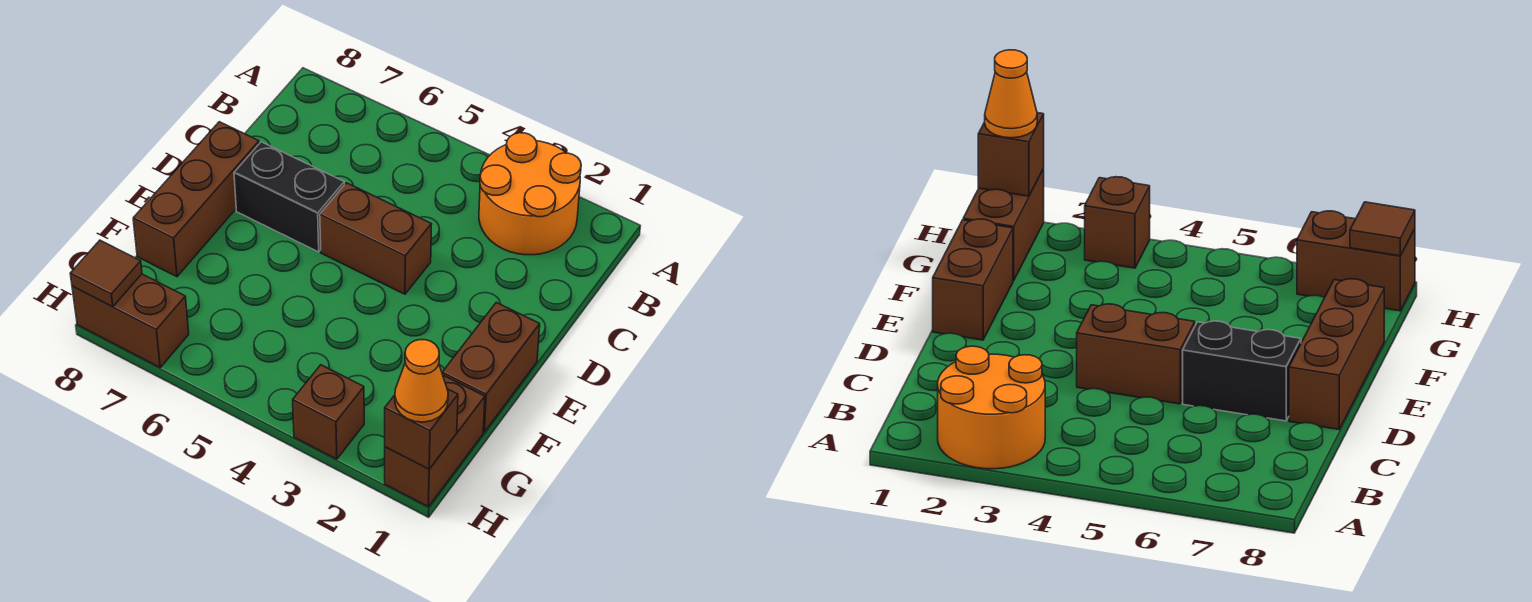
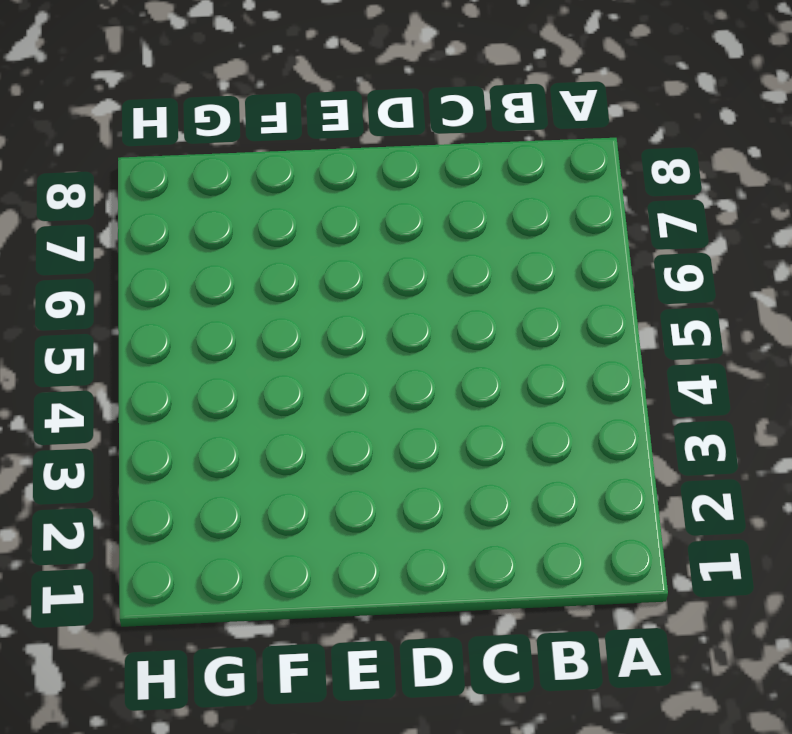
none -> orange round brick A2:B3 level 1
none -> brown brick D4:D5 level 1

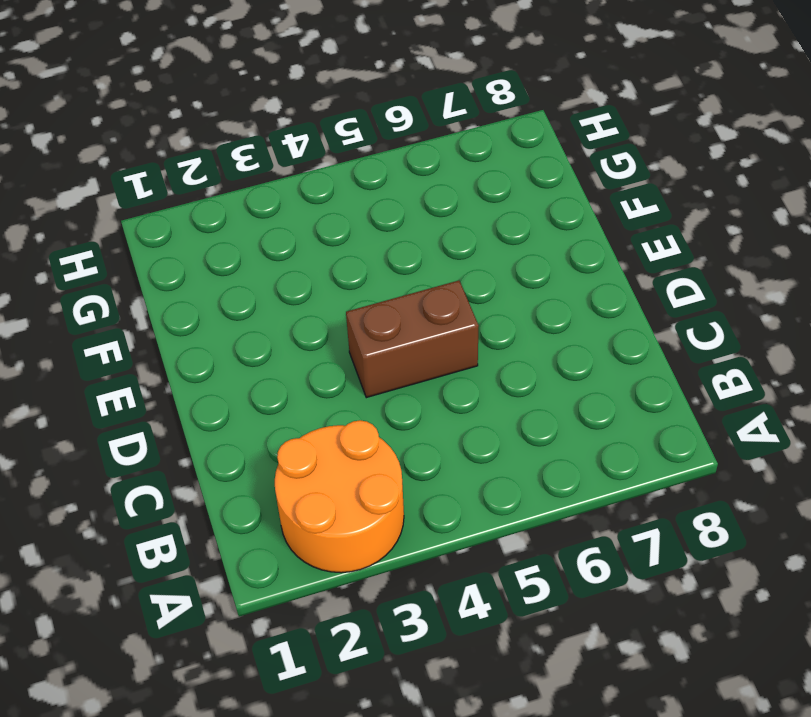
none -> black brick D6:D7 level 1
none -> brown brick D8:F8 level 1

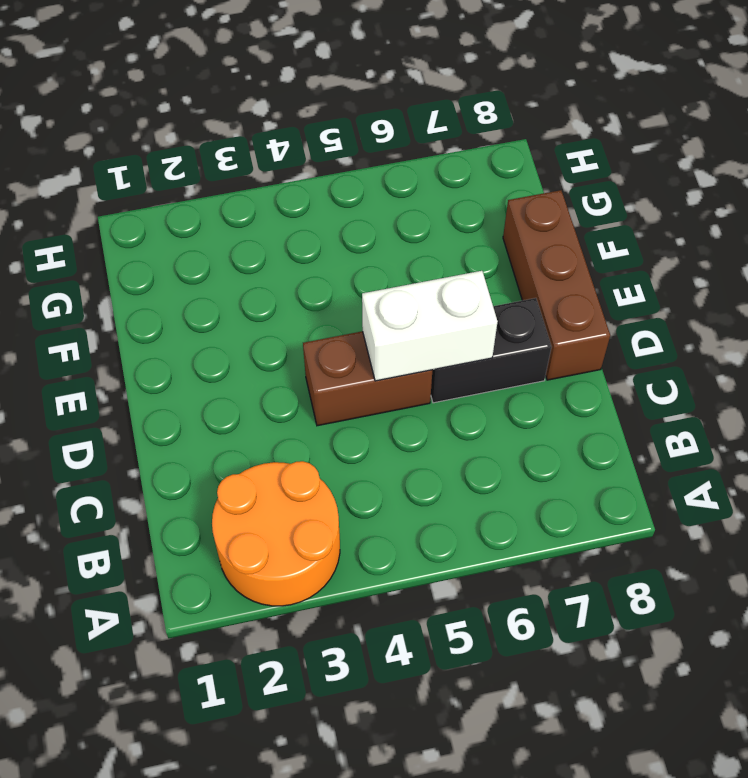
white brick D5:D6 level 2 -> none
none -> brown brick E1:F1 level 1
none -> brown brick G1:H1 level 1

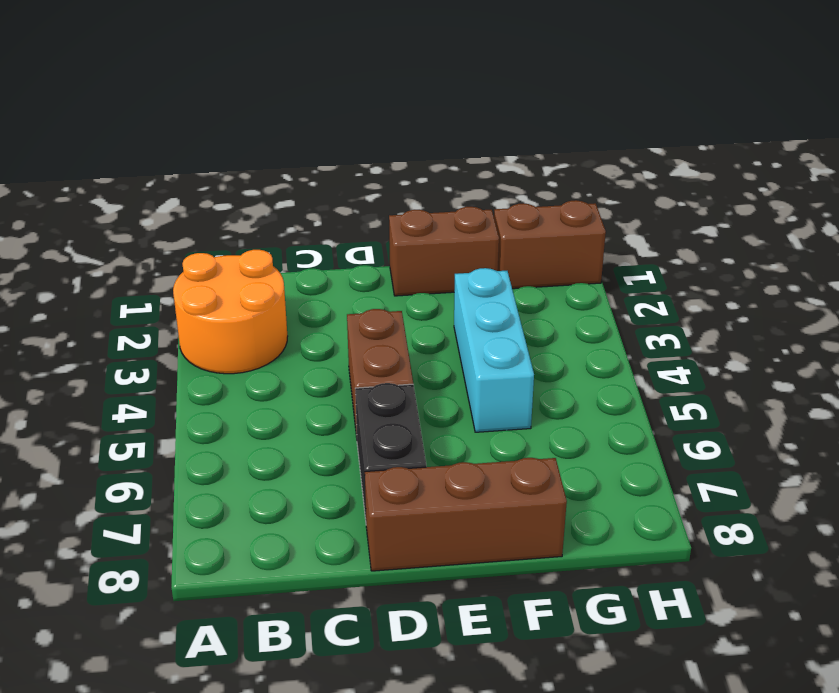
cyan brick F3:F5 level 1 -> none
none -> brown brick H3 level 1
none -> brown brick H7:H8 level 1

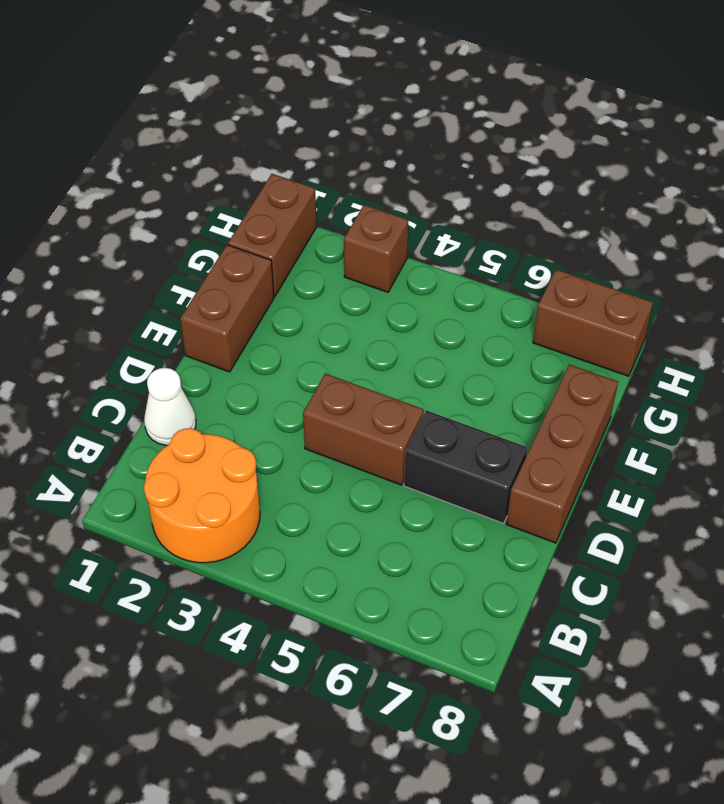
white cone C1 level 1 -> none
none -> brown brick H1 level 2
none -> brown tile H8 level 2

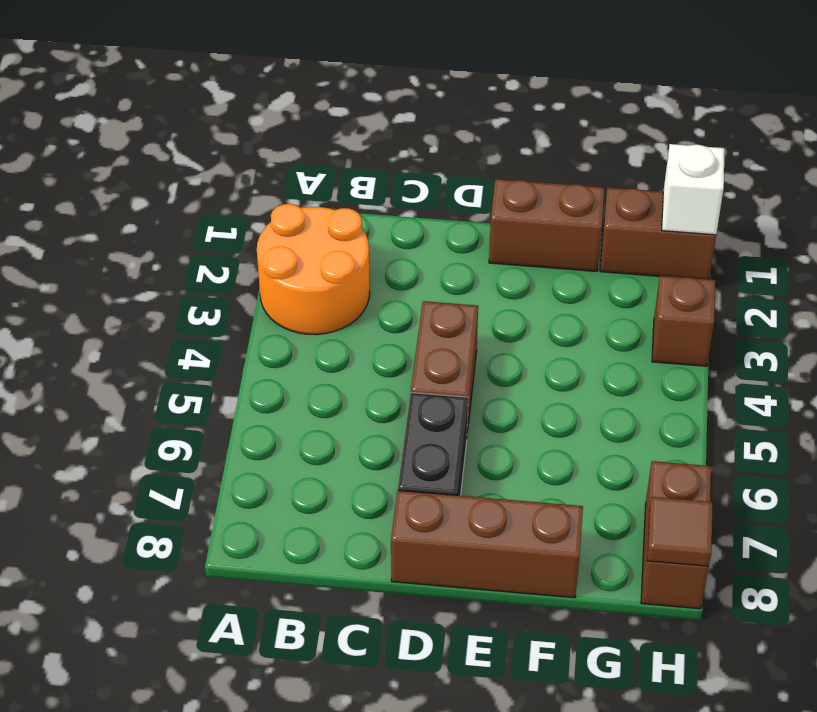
white brick H1 level 2 -> brown brick H1 level 2
none -> orange cone H1 level 3

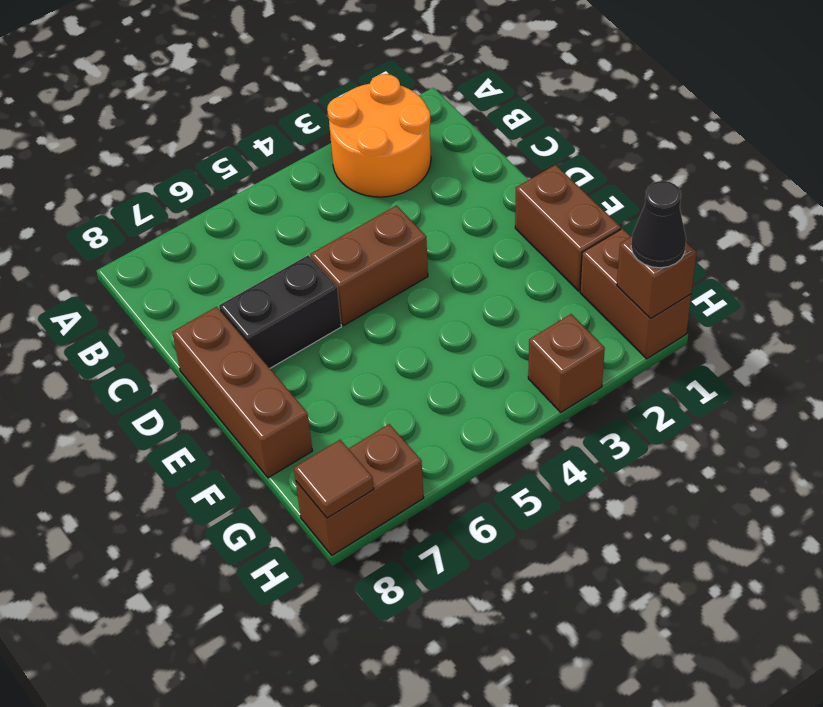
black cone H1 level 3 -> orange cone H1 level 3

